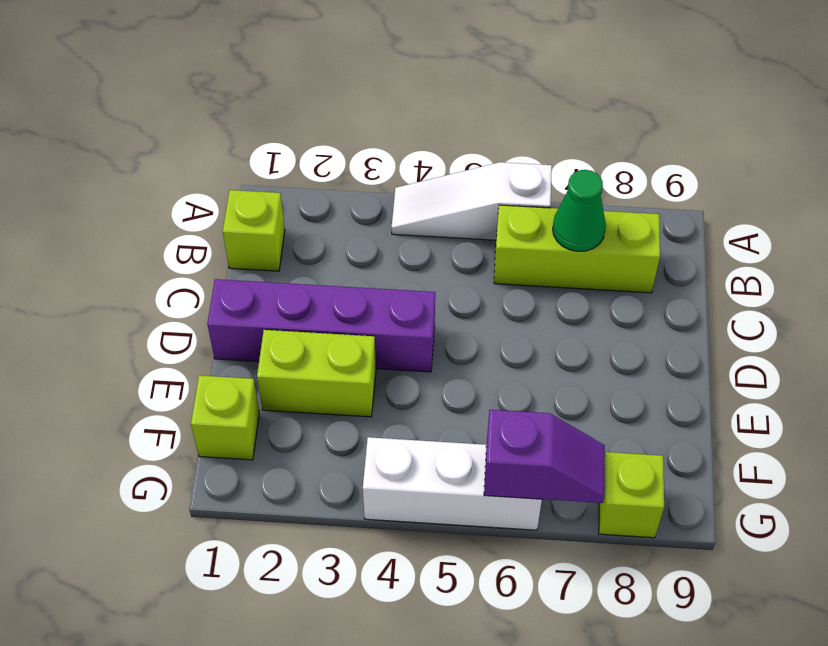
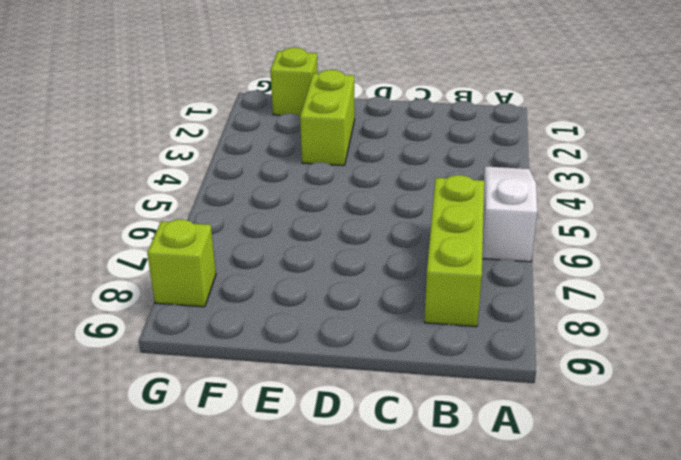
none -> lime brick B1 level 1
none -> purple brick D1:D4 level 1

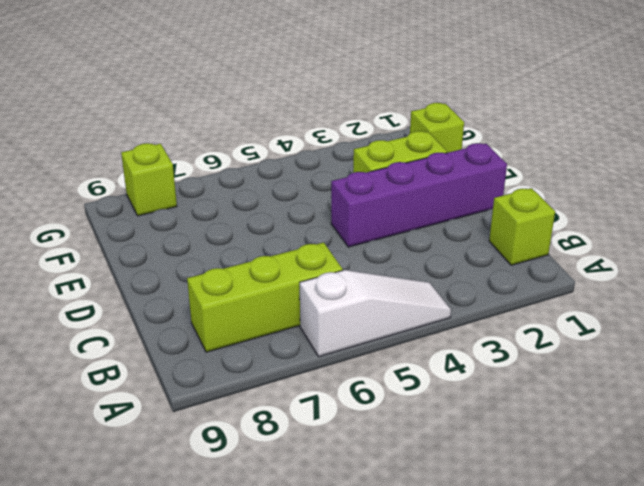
none -> white brick G4:G6 level 1
none -> green cone B7 level 2

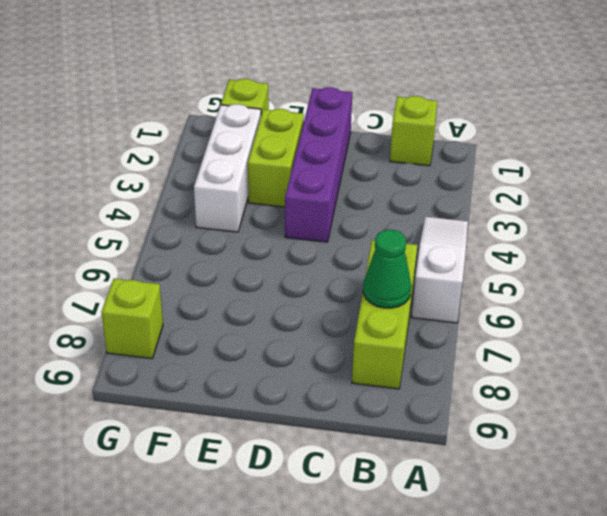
white brick F2:F4 level 1 -> white brick G4:G6 level 1
none -> purple slope G6:G7 level 2 top 6

